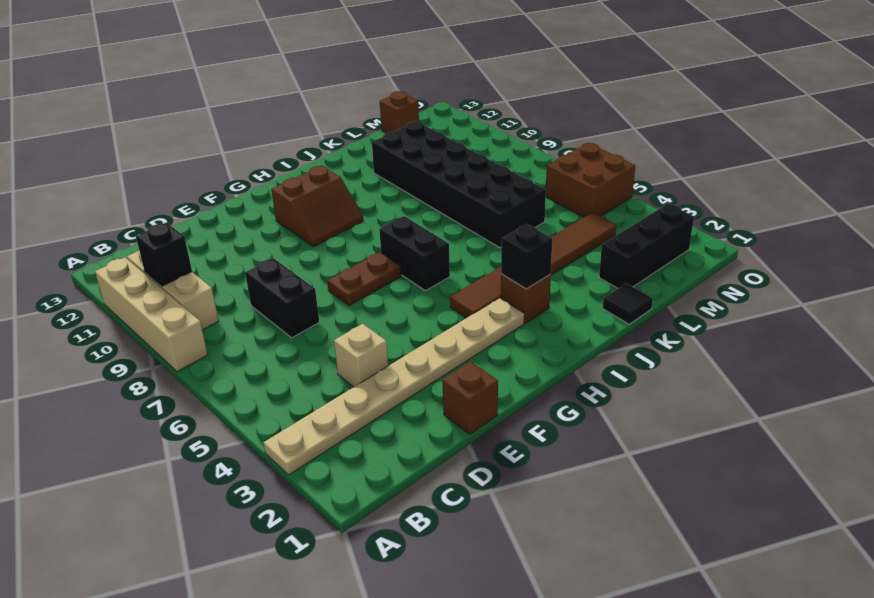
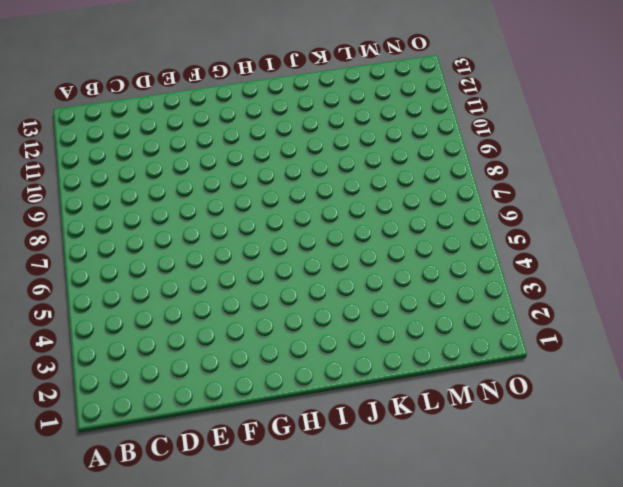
none -> tan plate A3:H3 level 1
none -> tan brick A8:A11 level 1
none -> tan brick B9:B11 level 1

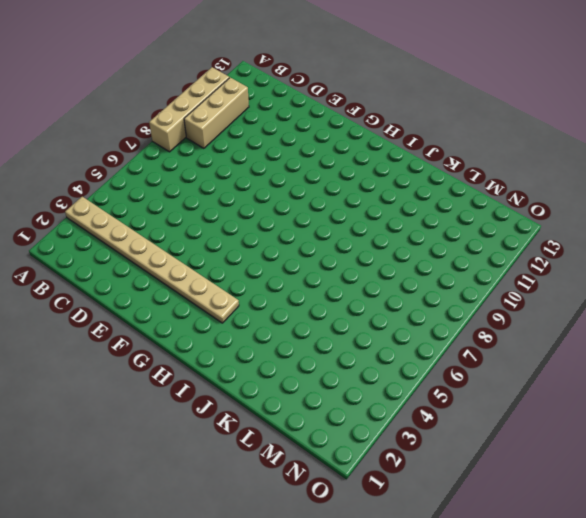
none -> tan brick D4 level 1
none -> black brick D7:D8 level 1
none -> brown brick E1 level 1

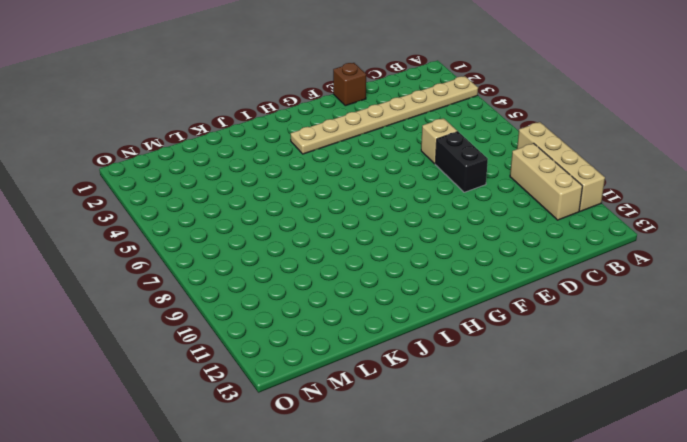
tan brick D6 level 1 -> tan brick D4 level 1
none -> brown plate F7:G7 level 1
none -> brown slope G10:H11 level 1 top 11
none -> brown tile H4:M4 level 1

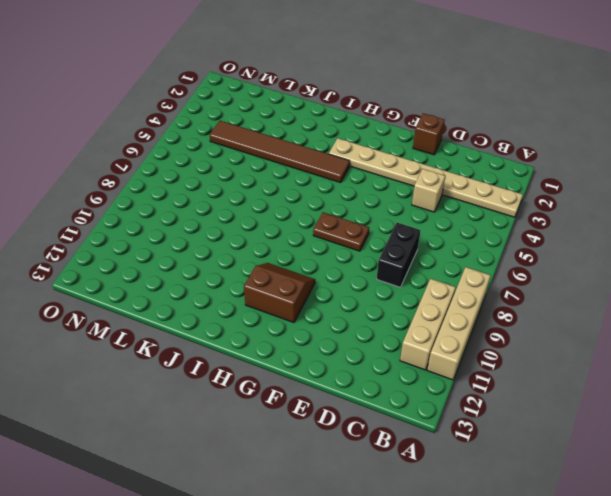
none -> black brick H6:H7 level 1
none -> brown brick I3 level 1
none -> black tile K1 level 1

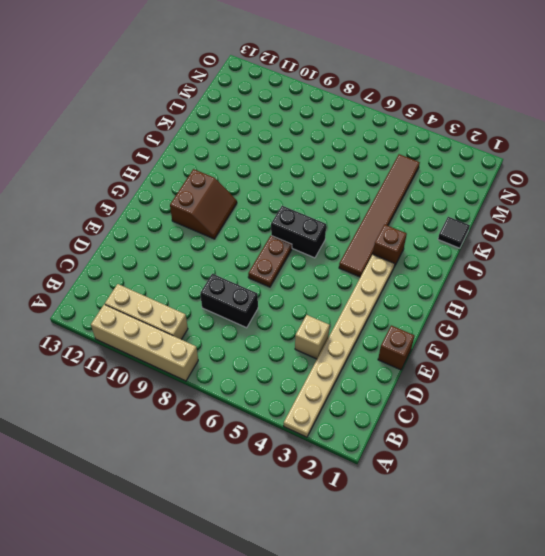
none -> black brick K6:L11 level 1
none -> black brick L2:N2 level 1
none -> brown brick M13 level 1

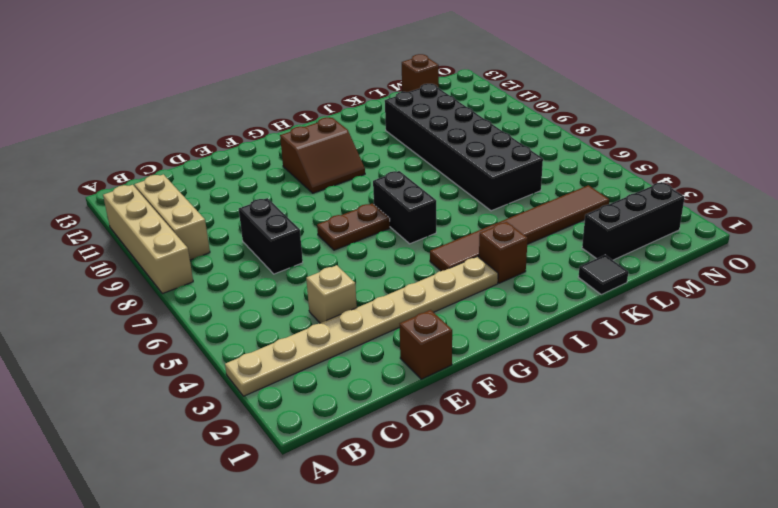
none -> brown brick N5:O6 level 1
none -> black brick B10 level 2
none -> black brick I3 level 2

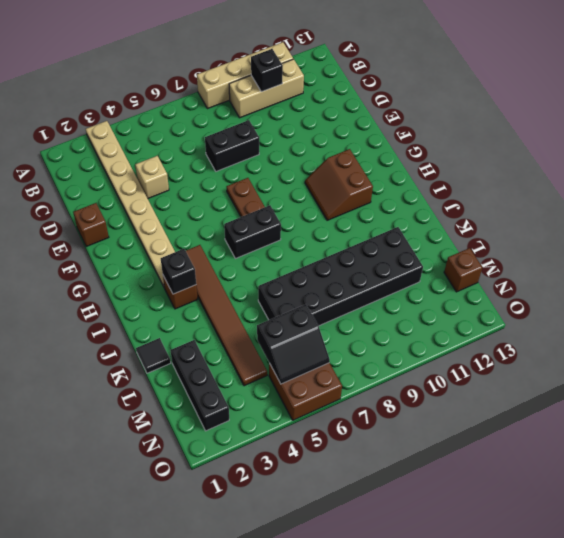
black slope M5:N6 level 2 top M -> none

